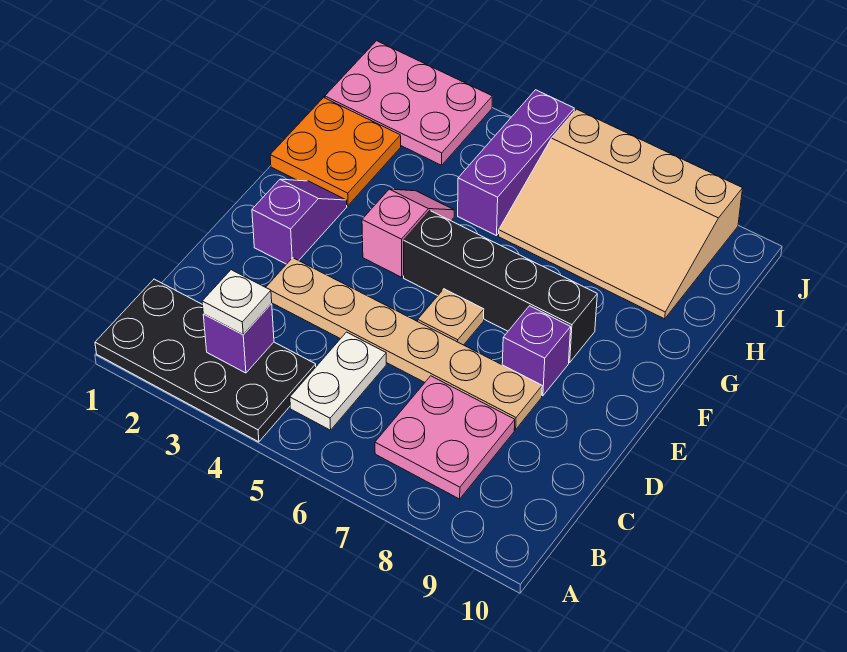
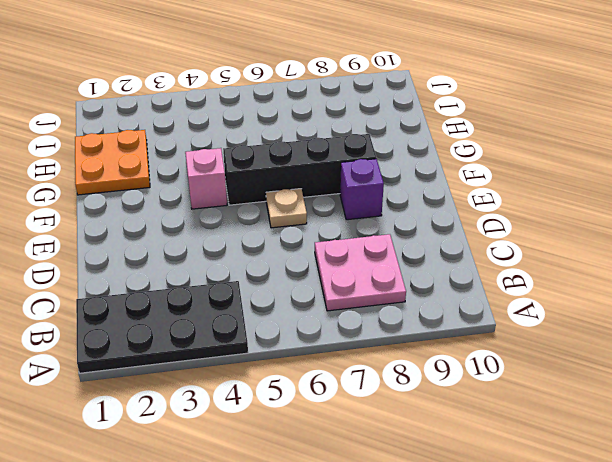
none -> white plate B5:C5 level 1
none -> tan plate D3:D8 level 1
none -> purple slope E2:F2 level 1 top E

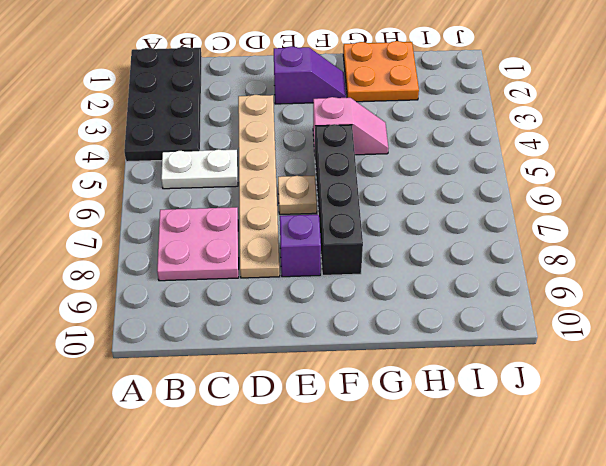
none -> purple brick H5:J5 level 1
none -> tan slope H6:J9 level 1 top J
none -> pink plate I1:J3 level 1

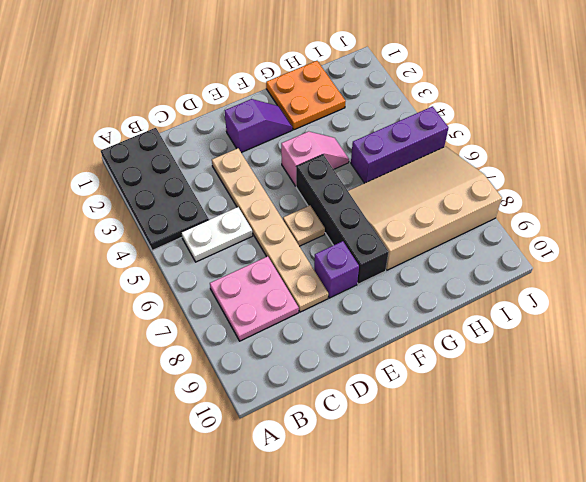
tan slope G6:J8 level 1 top 8 -> tan slope H6:J9 level 1 top J
none -> pink plate I1:J3 level 1
none -> purple brick B3 level 2
none -> white plate B3 level 3

